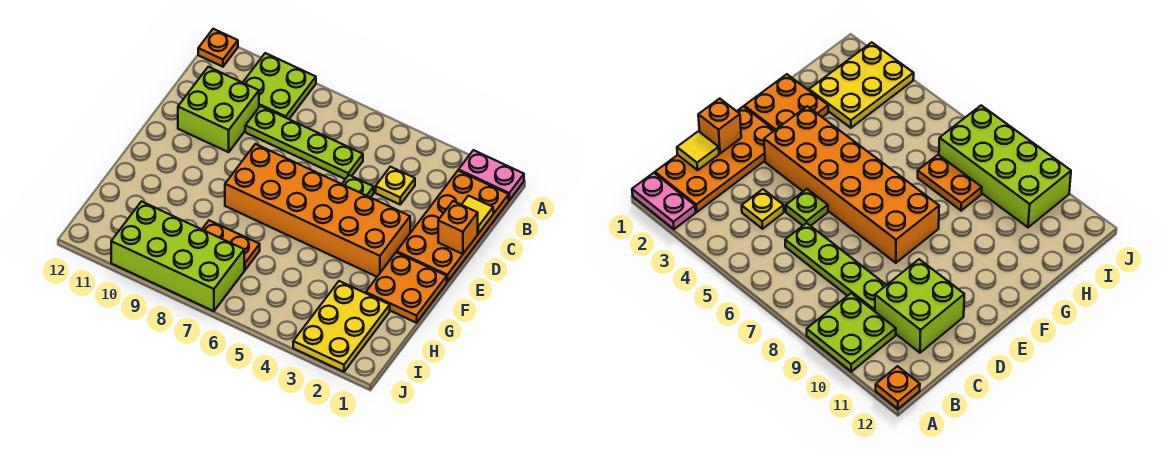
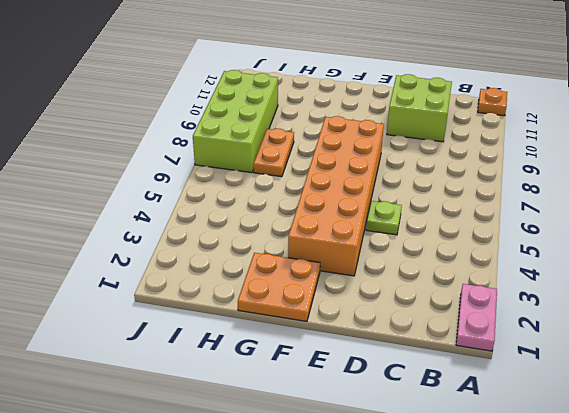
none -> lime plate A9:B10 level 1
none -> orange plate B1:E2 level 1
none -> yellow plate C4 level 1

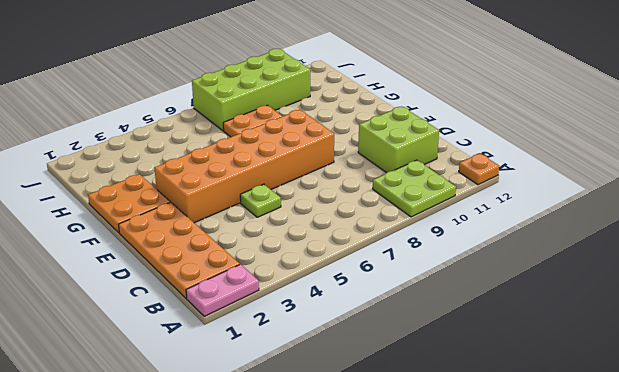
none -> yellow plate C4 level 1
none -> lime plate C6:C9 level 1
none -> yellow plate H2:J3 level 1

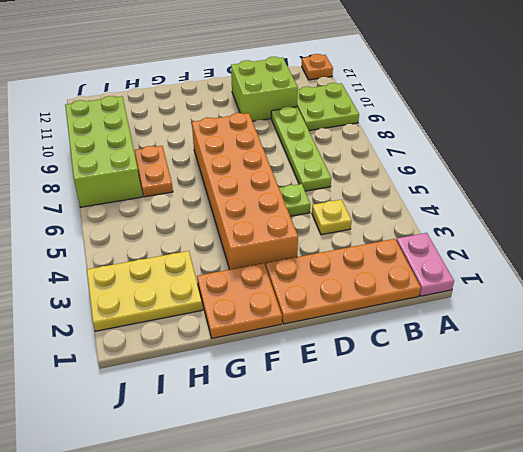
none -> yellow tile C1 level 2
none -> orange brick D1 level 2

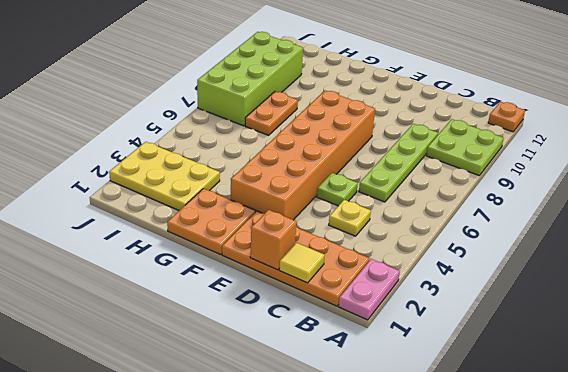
none -> lime brick C10:D11 level 1

